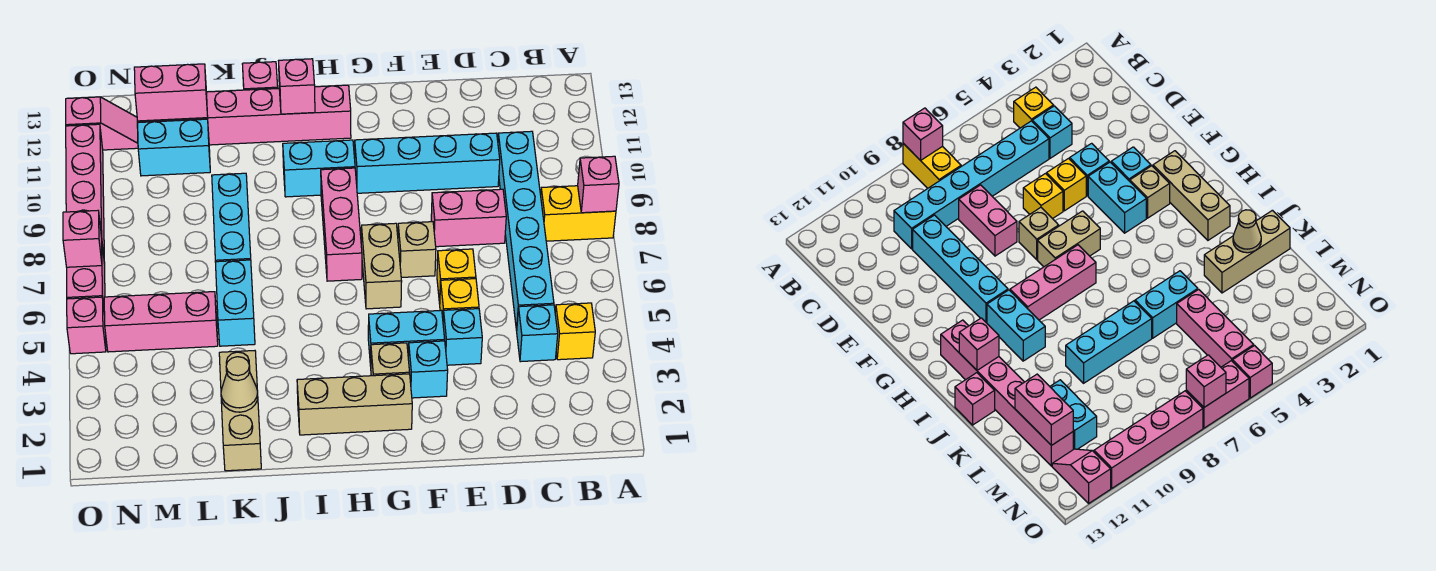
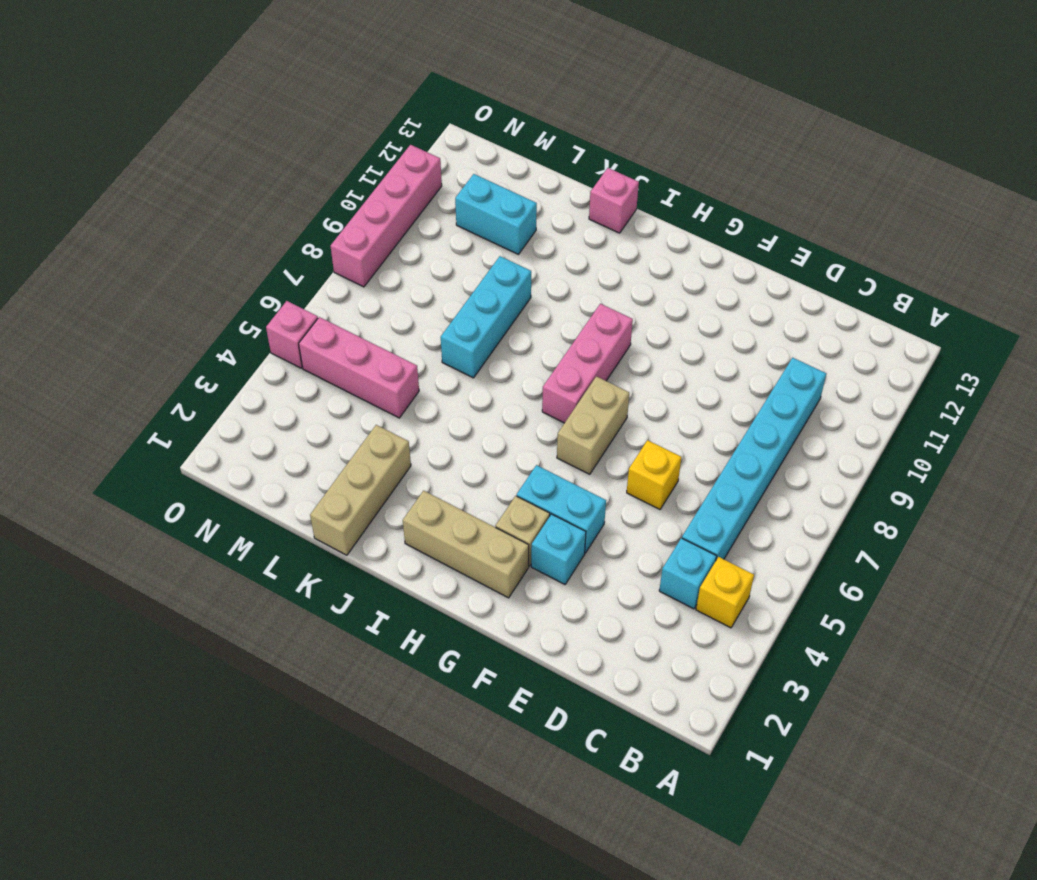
none -> yellow brick A8:B8 level 1
none -> pink brick D8:E8 level 1
none -> cyan brick D10:G10 level 1
none -> cyan brick E4 level 1

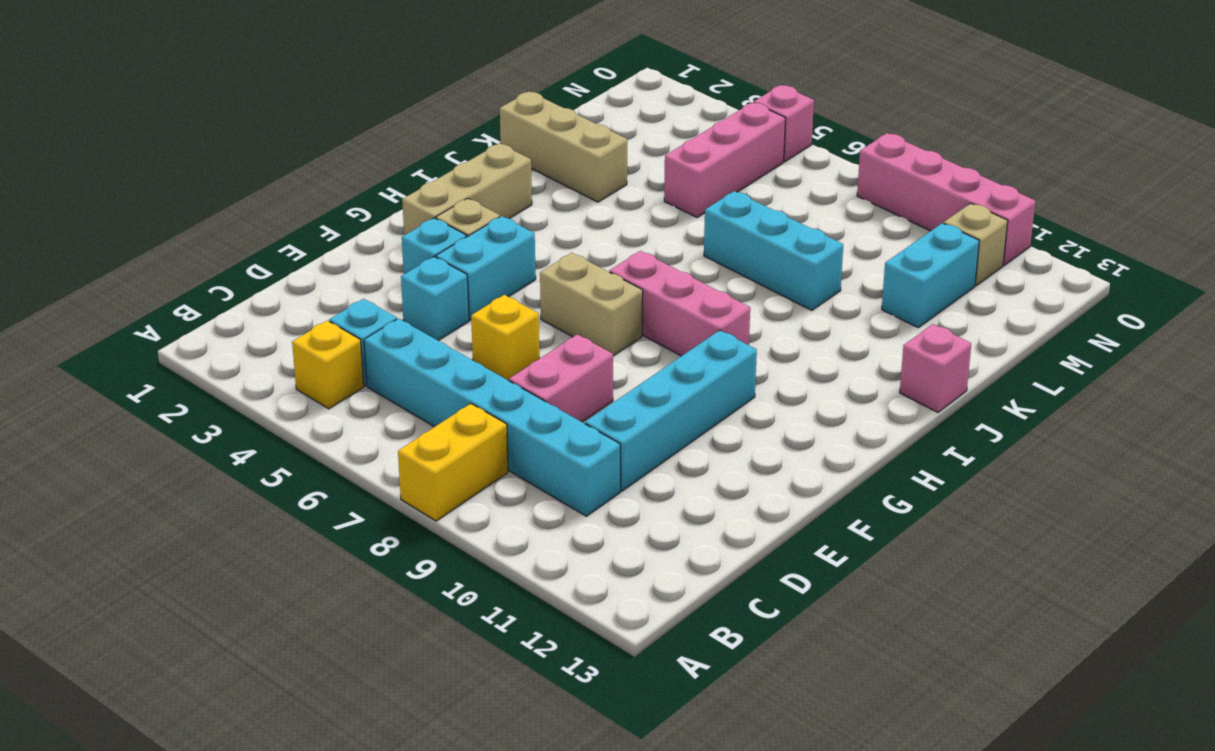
tan brick N11 level 1 -> tan brick F7 level 1
none -> yellow brick E5 level 1
none -> cyan brick H10:I10 level 1
none -> pink brick H12:M12 level 1
none -> cyan brick K5:K6 level 1

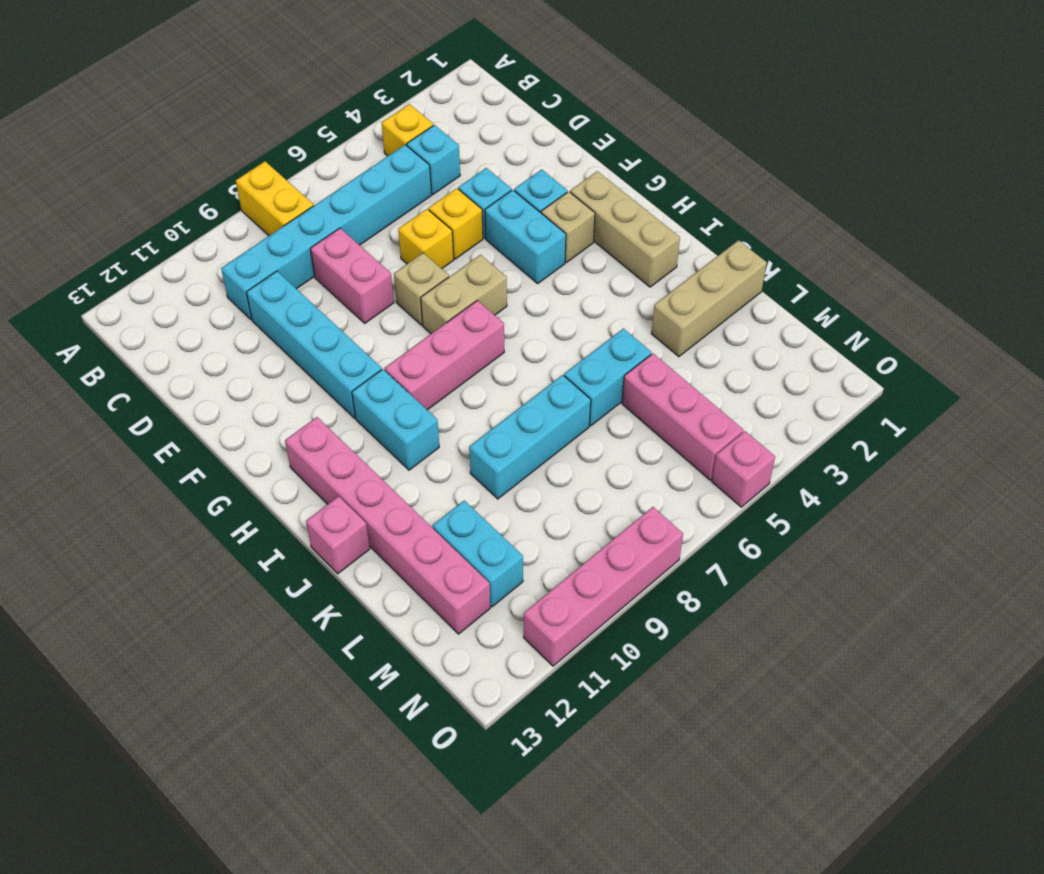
none -> pink slope N12:O12 level 1 top O
none -> pink brick O6:O7 level 1
none -> pink brick A8 level 2
none -> pink brick I12 level 2

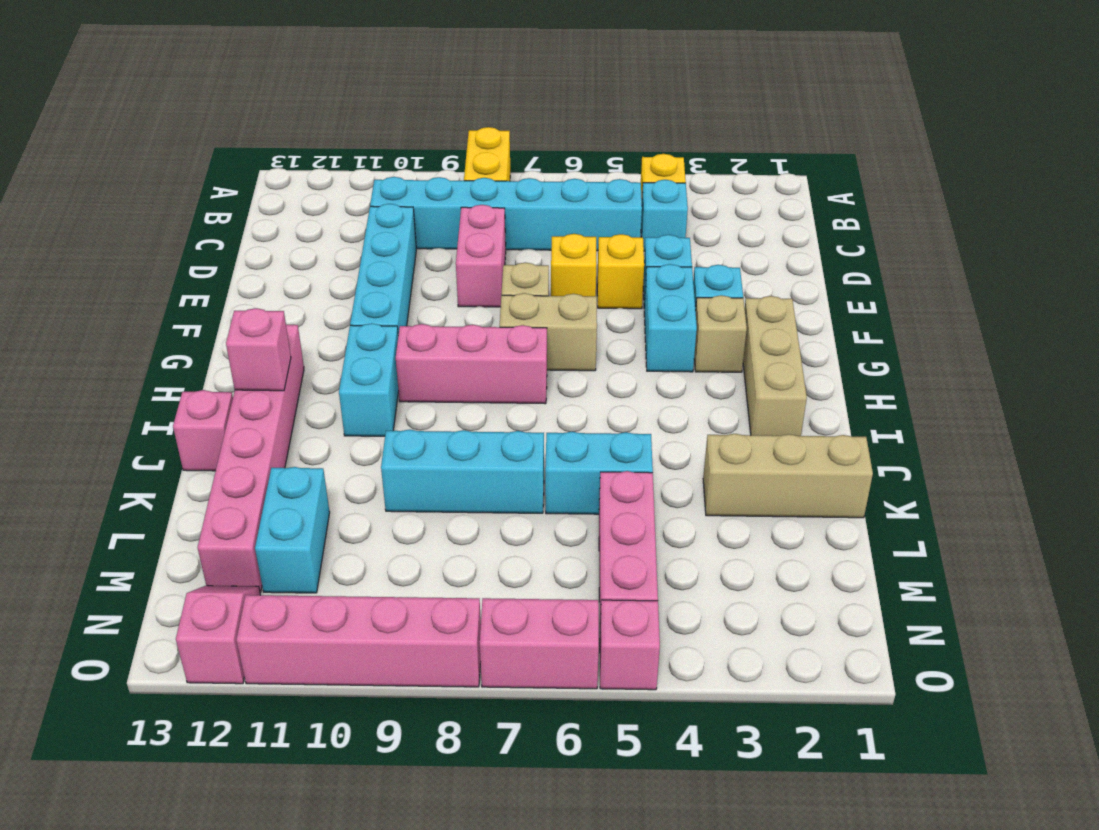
none -> pink brick A8 level 2
none -> tan cone K2 level 2
none -> pink brick L12:M12 level 2
none -> pink brick O7 level 2

